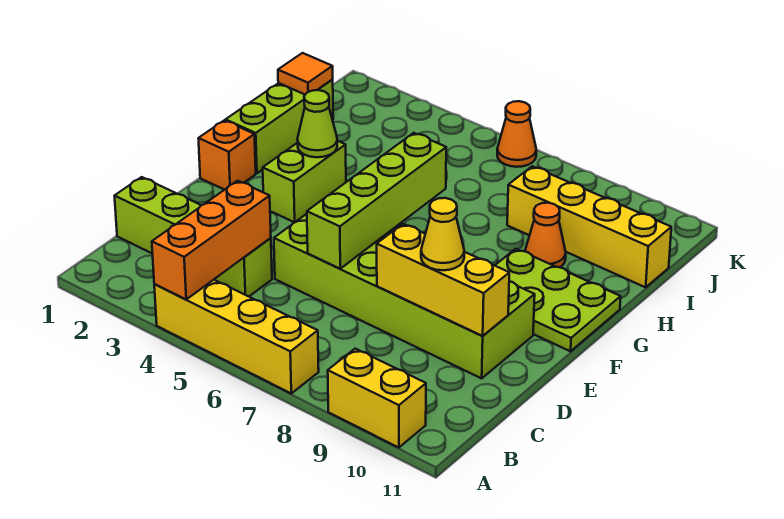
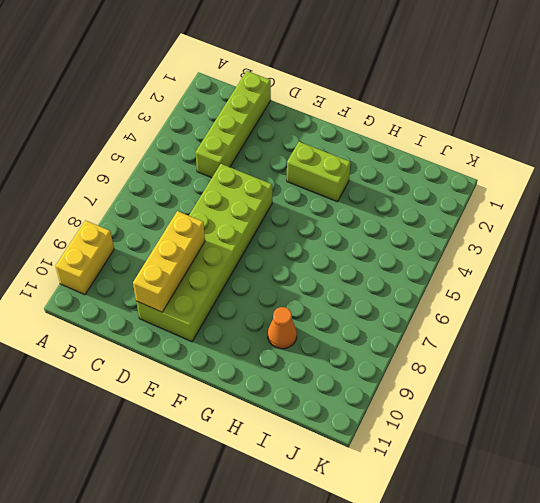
none -> yellow brick A4:A7 level 1
none -> orange brick F1 level 1
none -> lime plate F9:G11 level 1

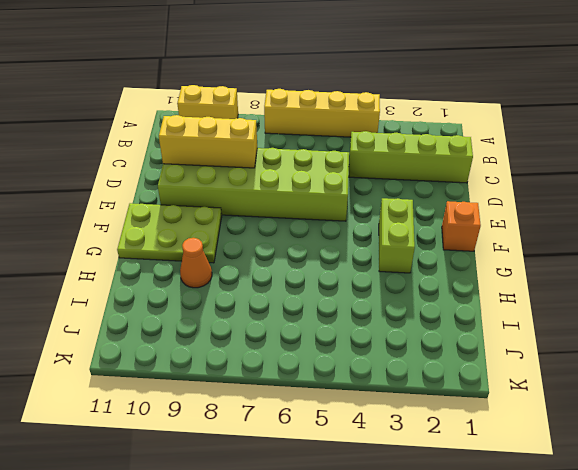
none -> lime brick G1:I1 level 1
none -> yellow brick I8:I11 level 1
none -> orange cone K6 level 1

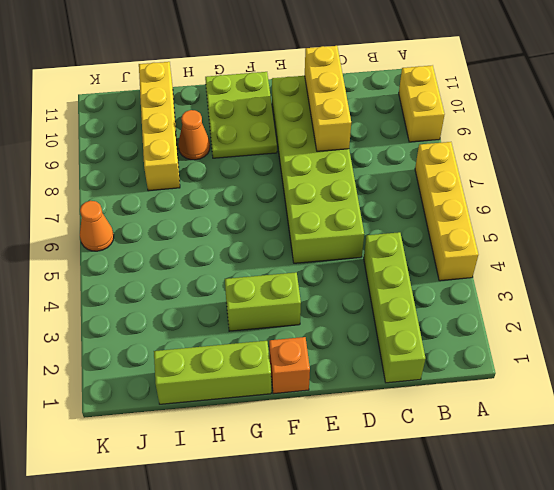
none -> orange brick A4:C4 level 2
none -> lime brick D6:G6 level 2
none -> lime cone G3 level 2

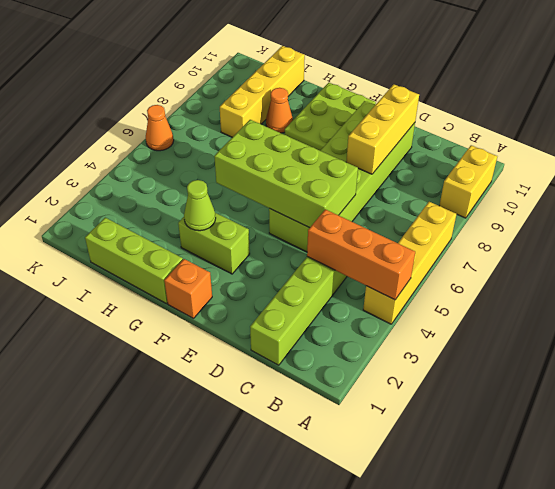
lime brick D5:G6 level 2 -> lime brick D6:G6 level 2
none -> orange tile I1 level 2
none -> yellow cone D9 level 3

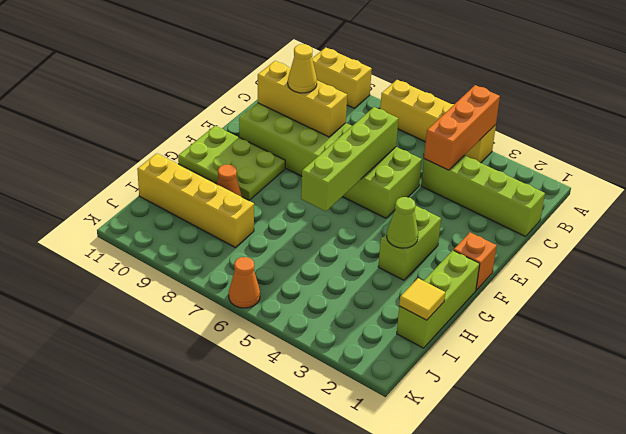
yellow tile I1 level 2 -> orange tile I1 level 2

